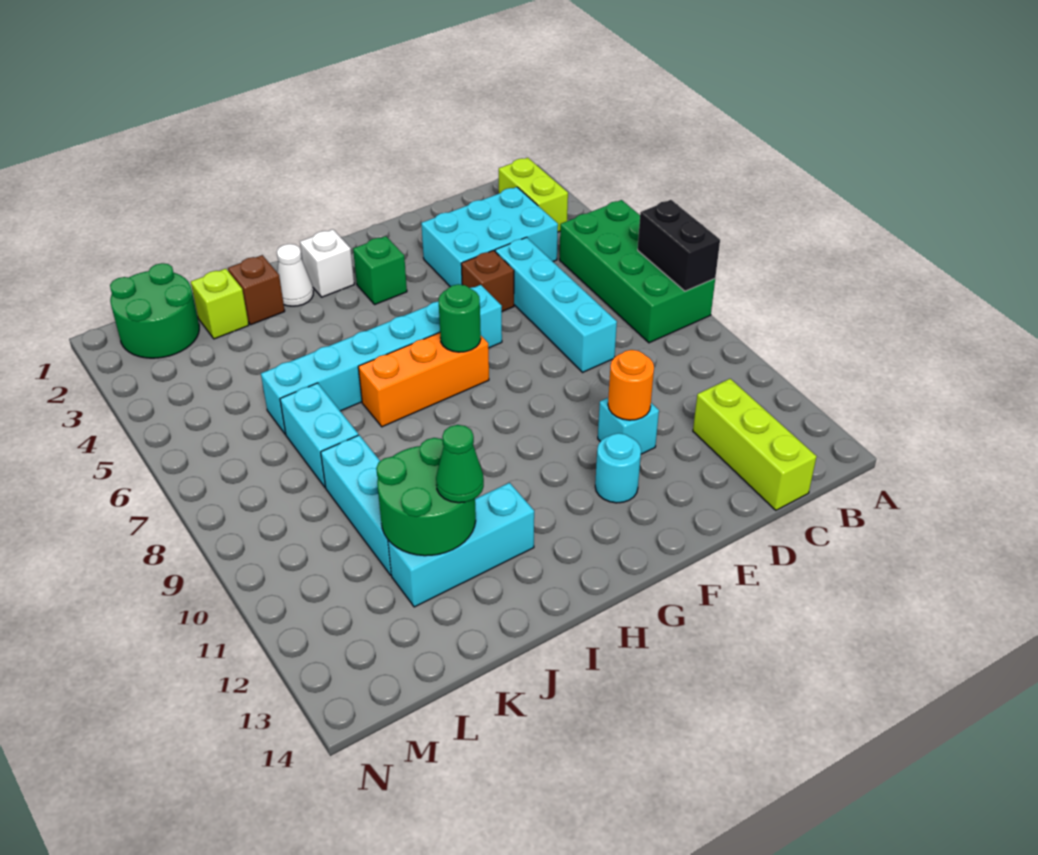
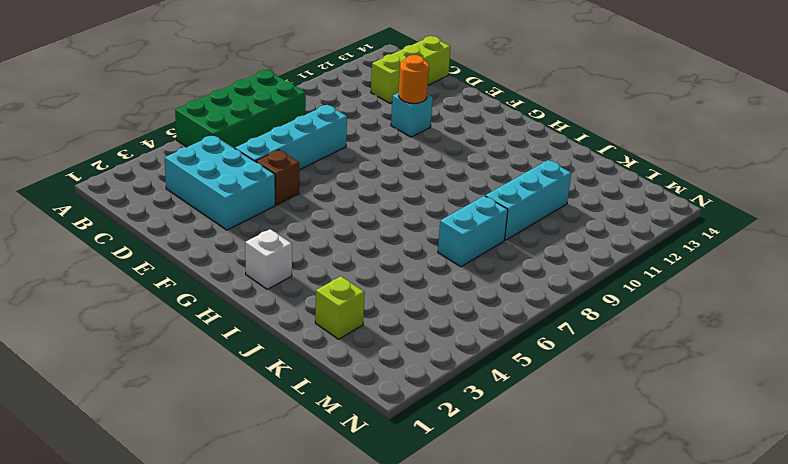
none -> lime brick B2:B3 level 1
none -> cyan brick F6:K6 level 1
none -> cyan round brick F12 level 1

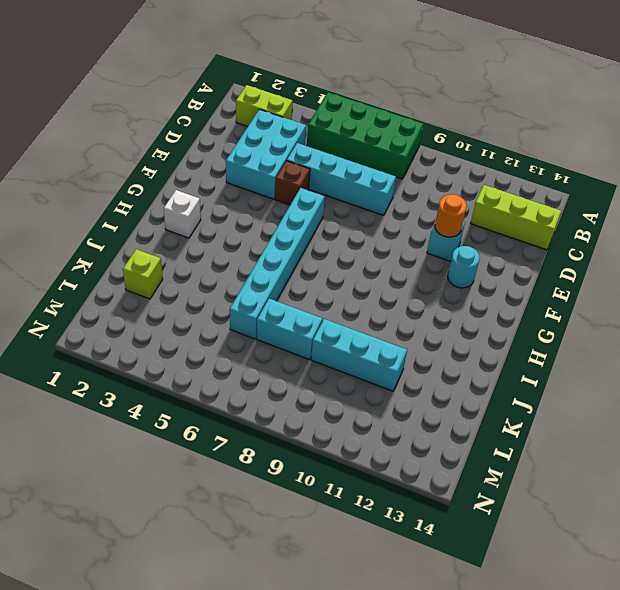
none -> green brick G3 level 1
none -> orange brick G7:I7 level 1
none -> white cone I2 level 1

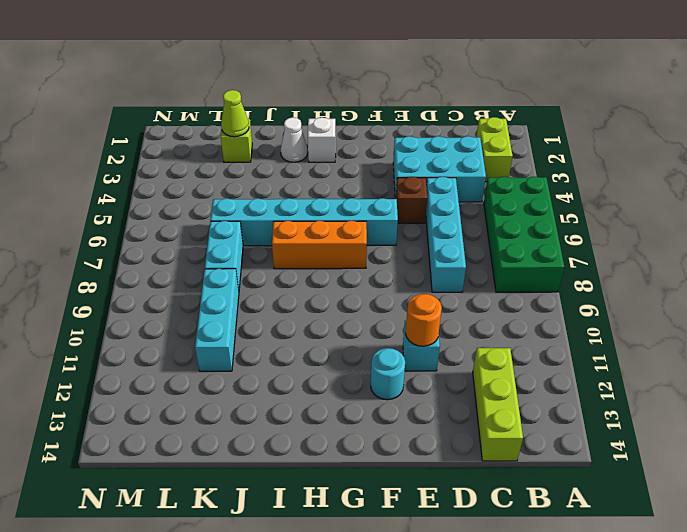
lime cone K2 level 2 -> none
none -> green brick G3 level 1
none -> cyan brick I12:K12 level 1
none -> brown brick J2 level 1

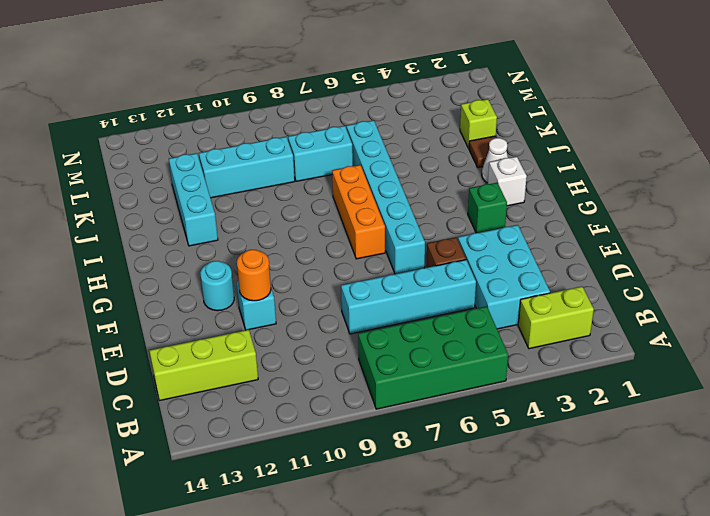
brown tile J2 level 1 -> brown brick J2 level 1
none -> green round brick L1:M2 level 1
none -> black brick A7:A8 level 2
none -> green round brick G7 level 2

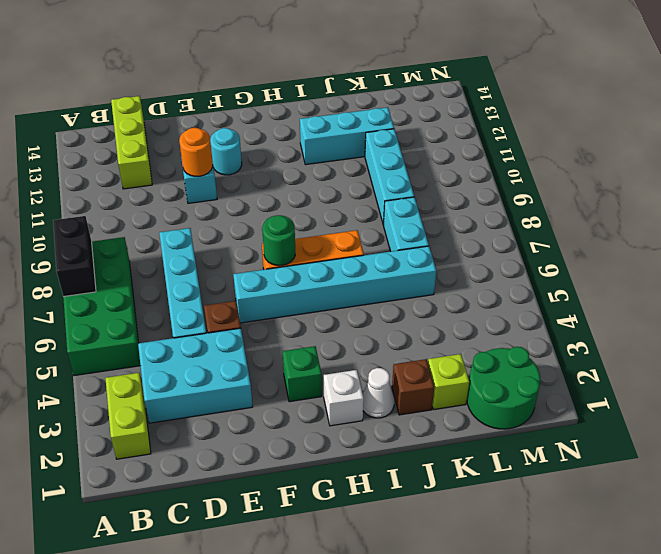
none -> green round brick J11:K12 level 2
none -> green cone J12 level 3

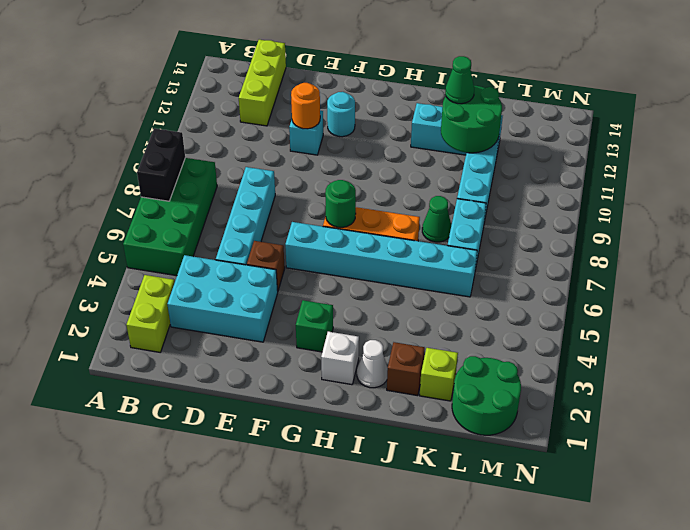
green cone J8 level 1 -> none

